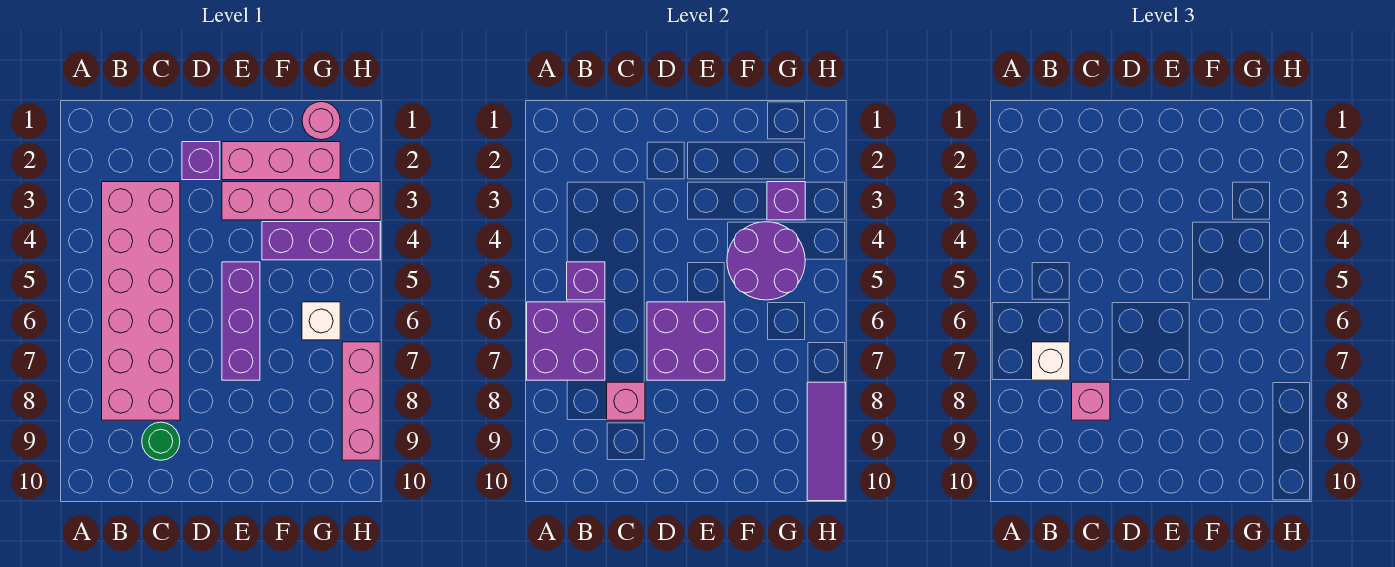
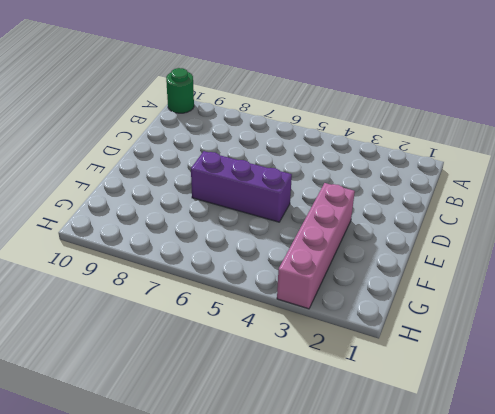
green round brick A10 level 1 -> green round brick C9 level 1
none -> pink brick B3:C8 level 1
none -> purple brick D2 level 1
none -> pink brick E2:G2 level 1

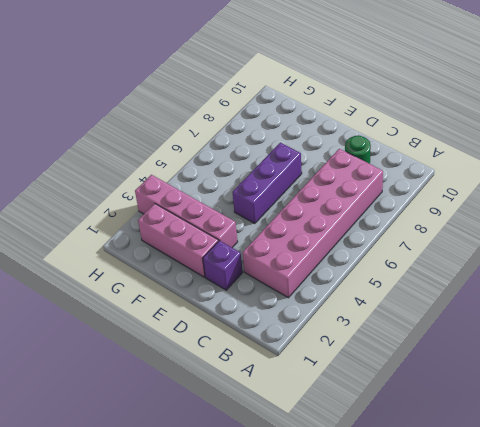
none -> purple brick F4:H4 level 1
none -> pink round brick G1 level 1
none -> white brick G6 level 1

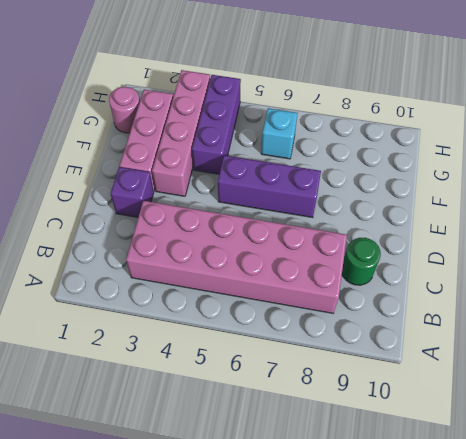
cyan brick G6 level 1 -> white brick G6 level 1
none -> pink brick H7:H9 level 1
none -> purple brick A6:B7 level 2
none -> purple brick B5 level 2

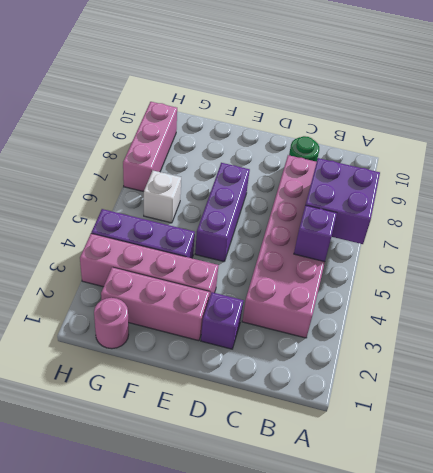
none -> pink brick C8 level 2
none -> purple brick D6:E7 level 2
none -> purple round brick F4:G5 level 2

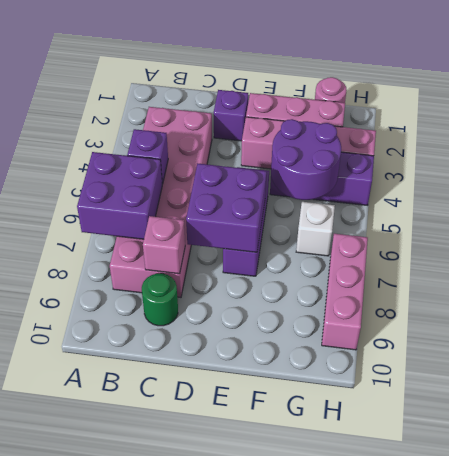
none -> purple brick G3 level 2
none -> purple tile H8:H10 level 2
none -> white brick B7 level 3

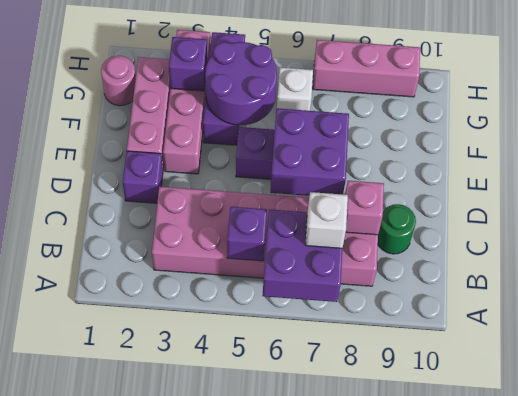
none -> purple tile H8:H10 level 2
none -> pink brick C8 level 3

